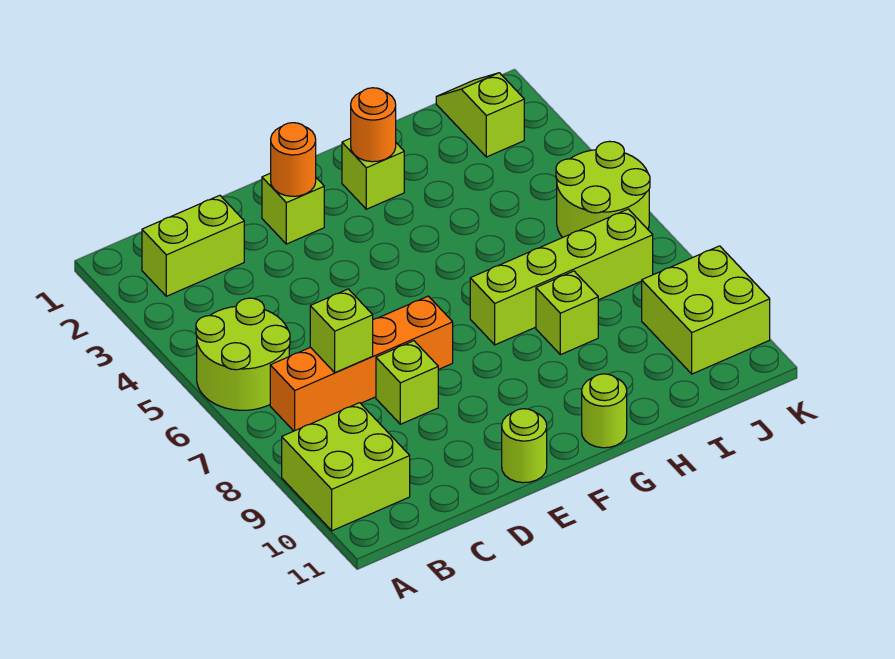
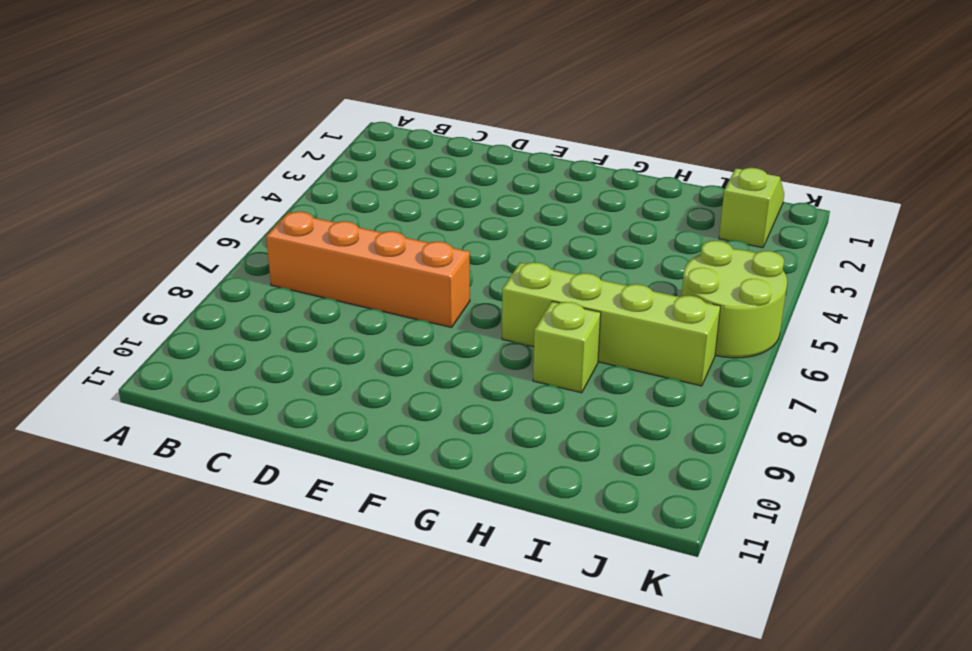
none -> lime round brick A5:B6 level 1
none -> lime brick A9:B10 level 1
none -> lime brick B2:C2 level 1

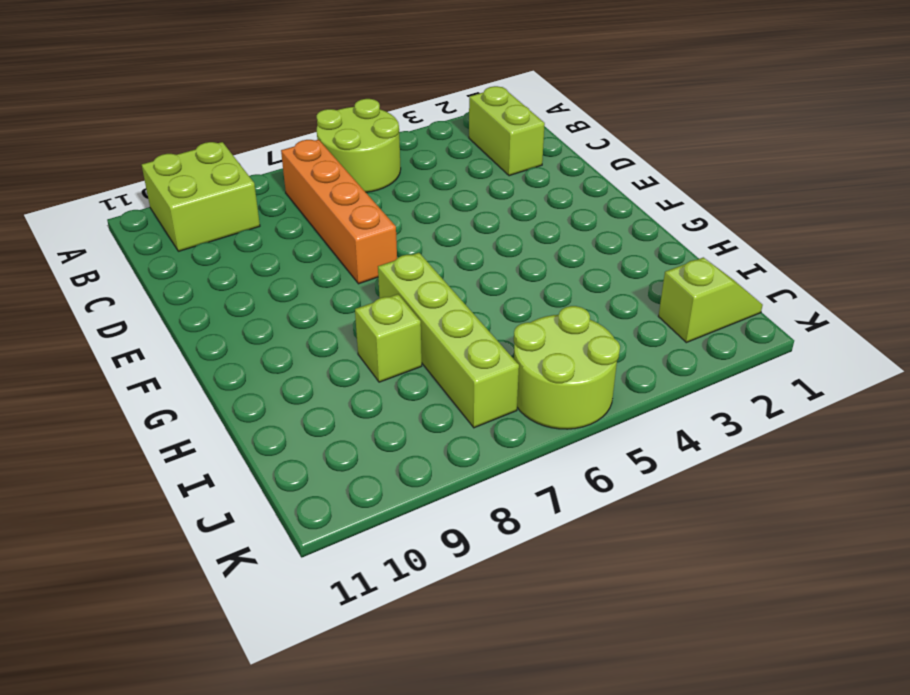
none -> lime brick D8 level 1
none -> lime brick E2 level 1
none -> lime round brick E11 level 1

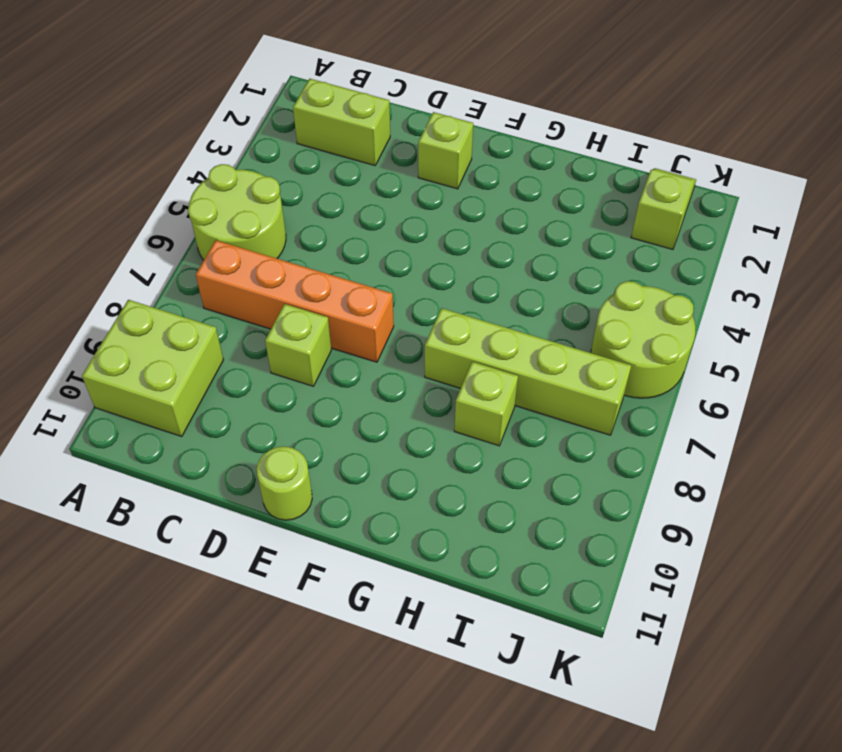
none -> lime brick G2 level 1
none -> lime round brick G11 level 1
none -> lime brick J9:K10 level 1

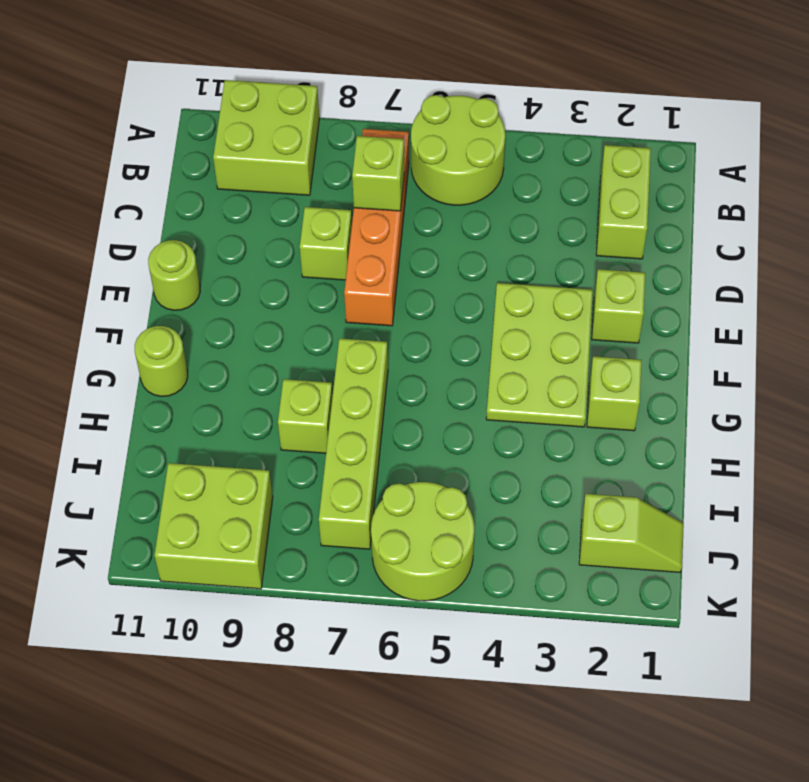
lime plate E3:G4 level 1 -> none
none -> orange round brick E2 level 2
none -> orange round brick G2 level 2

